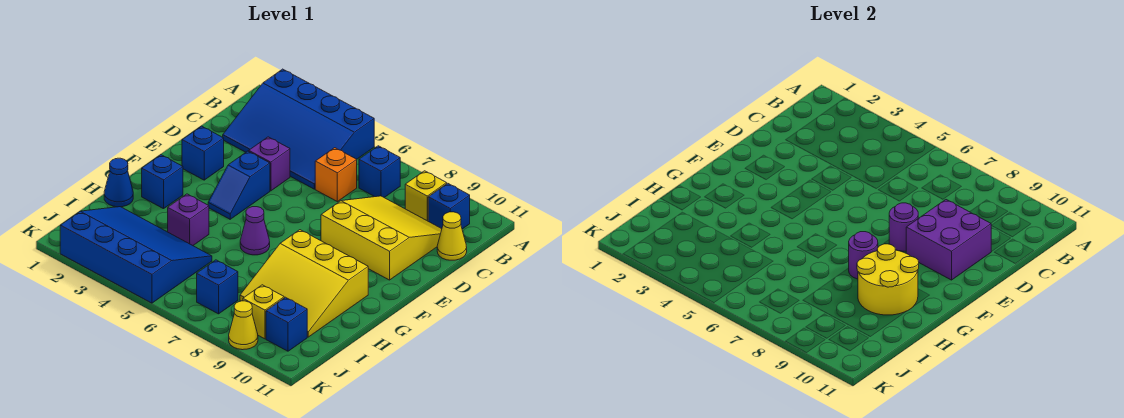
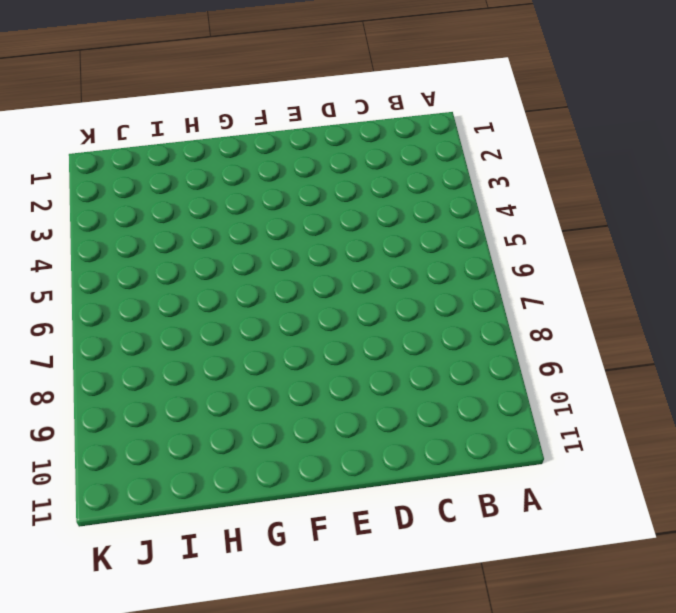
none -> blue slope A2:C5 level 1 top A
none -> blue brick B7 level 1
none -> yellow brick B9 level 1

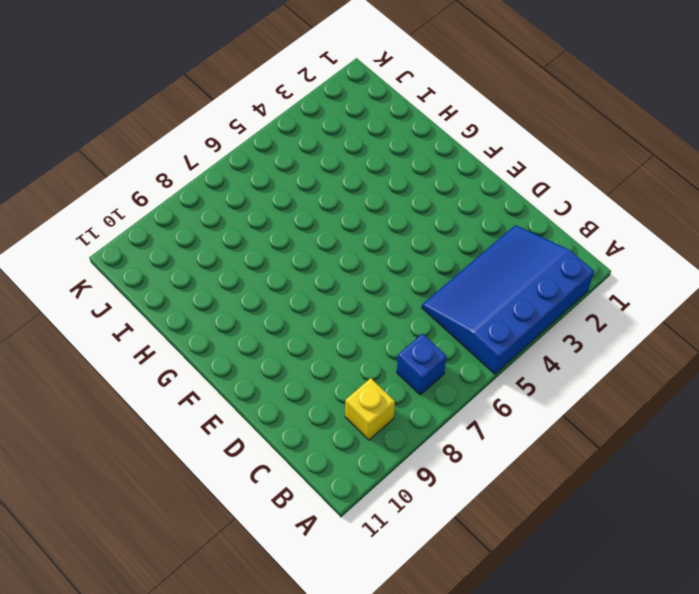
none -> blue brick B10 level 1
none -> orange brick C6 level 1
none -> yellow slope C8:E10 level 1 top E

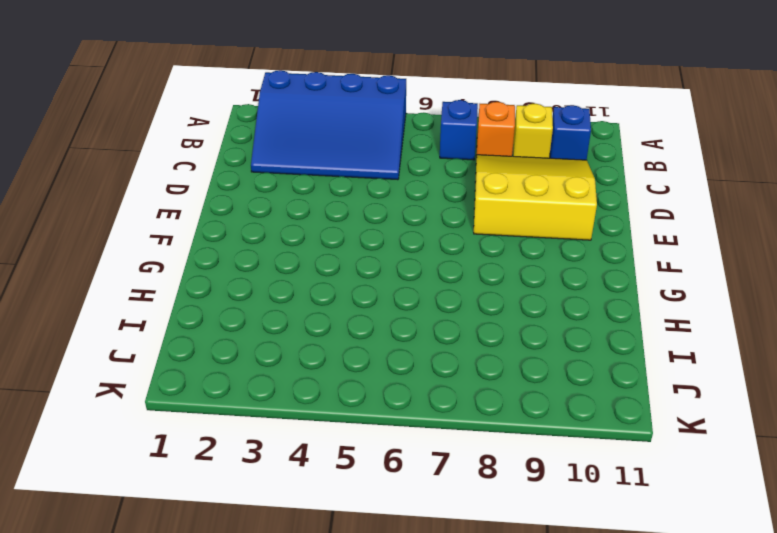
orange brick B8 level 1 -> orange brick C6 level 1
none -> yellow cone C11 level 1
none -> purple brick D4 level 1
none -> blue brick E2 level 1

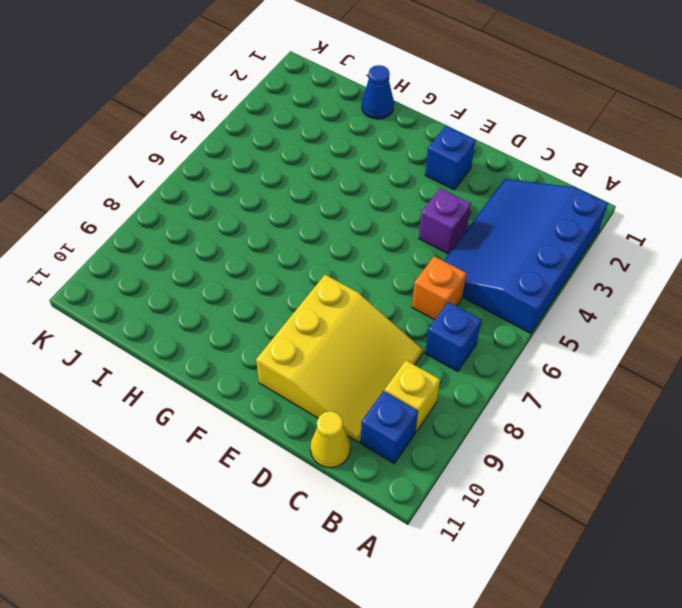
none -> blue slope E4:F4 level 1 top E
none -> blue brick G2 level 1
none -> purple cone G6 level 1

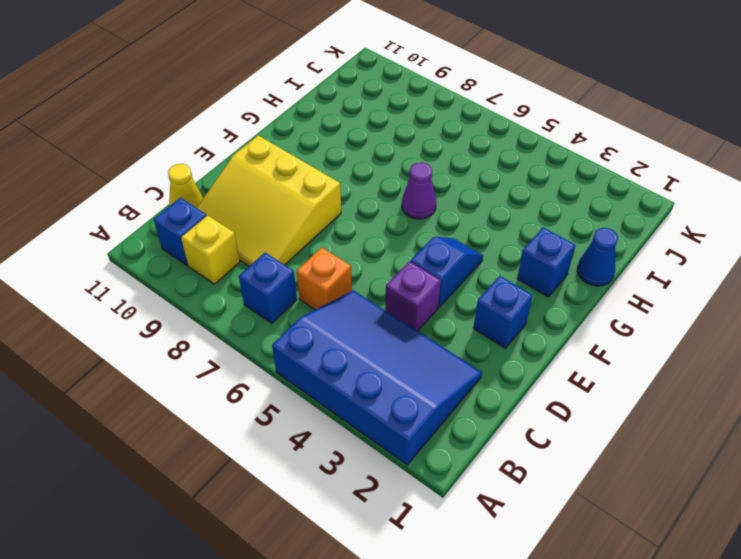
none -> yellow slope G8:I10 level 1 top G
none -> purple brick H4 level 1
none -> blue slope I2:K5 level 1 top K

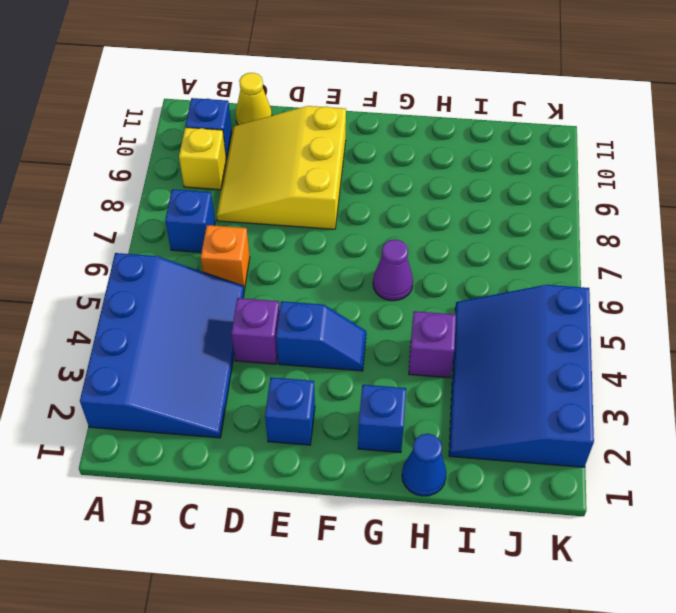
none -> yellow slope G8:I10 level 1 top G
none -> blue brick J7 level 1
none -> yellow brick J9 level 1

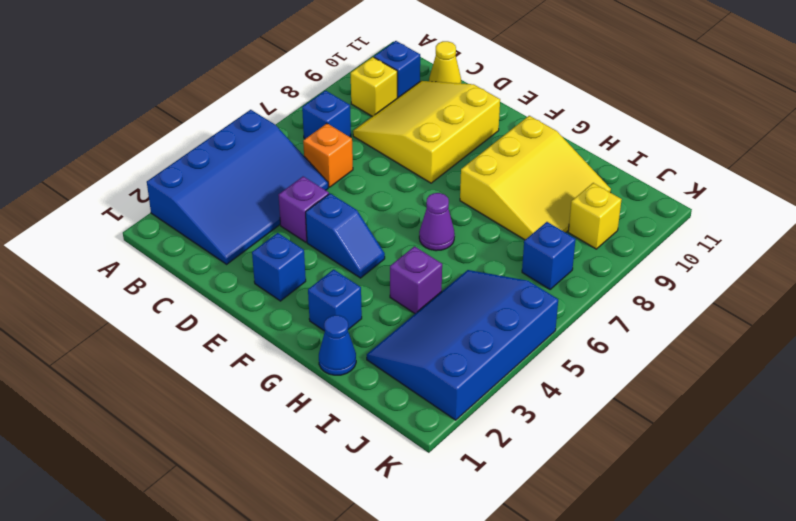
none -> blue brick J10 level 1
none -> yellow cone K9 level 1
none -> purple brick D9:E10 level 2

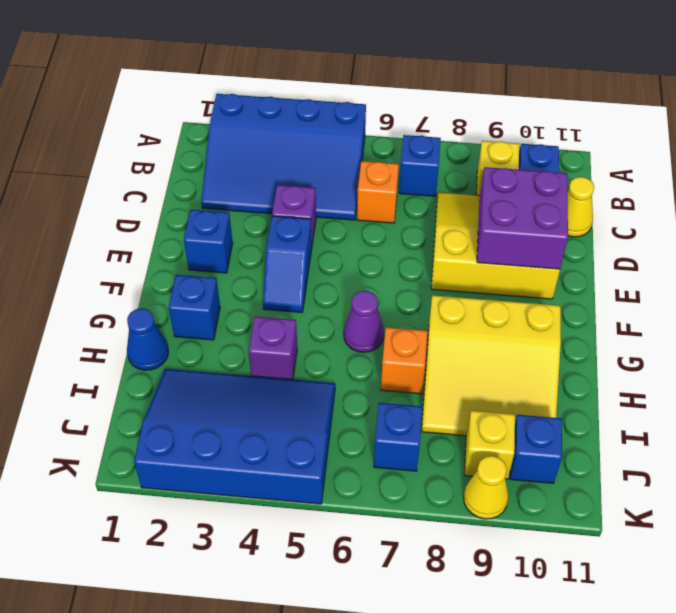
orange brick H7 level 1 -> none
none -> purple round brick E8 level 2
none -> purple round brick G8 level 2
none -> yellow round brick G9:H10 level 2

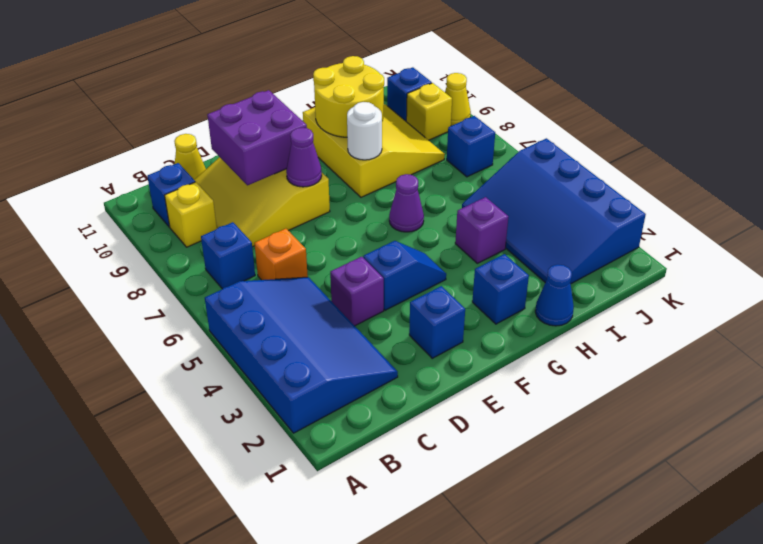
purple cone E8 level 2 -> purple round brick E8 level 2
white round brick G8 level 2 -> purple round brick G8 level 2

